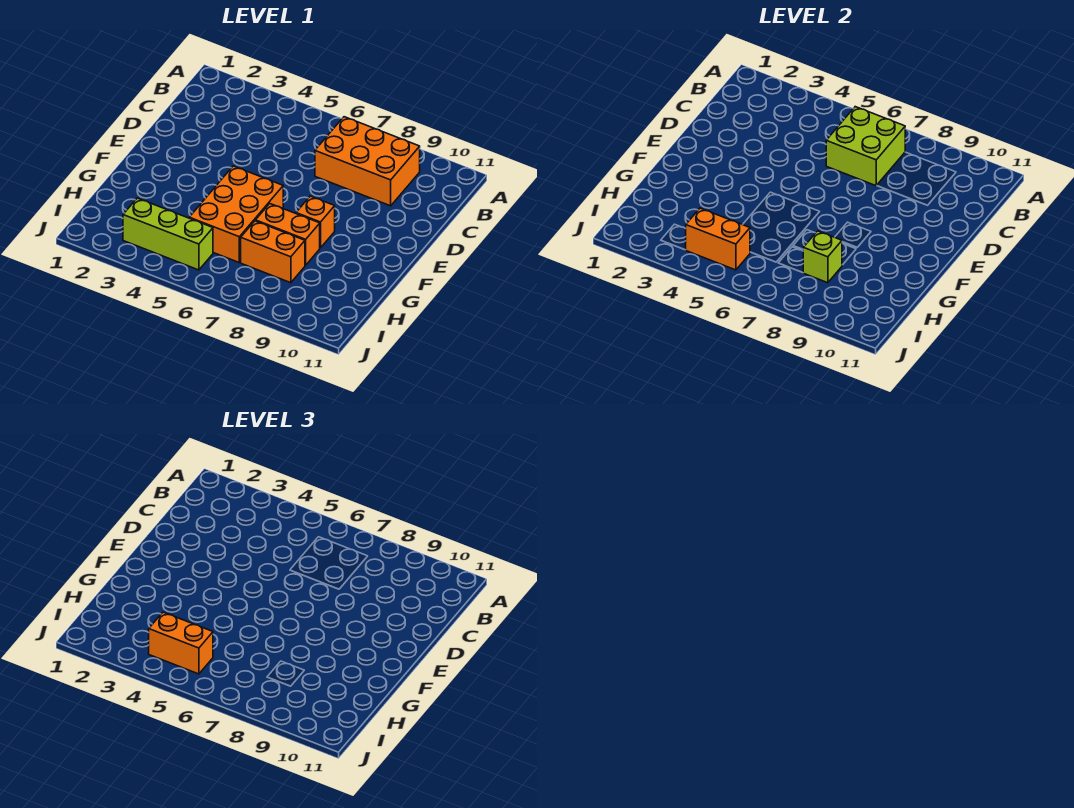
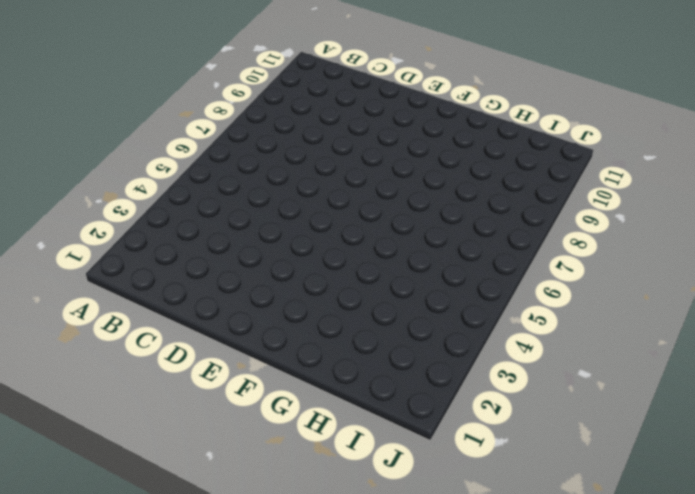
none -> orange brick B7:C9 level 1
none -> orange brick F5:H6 level 1

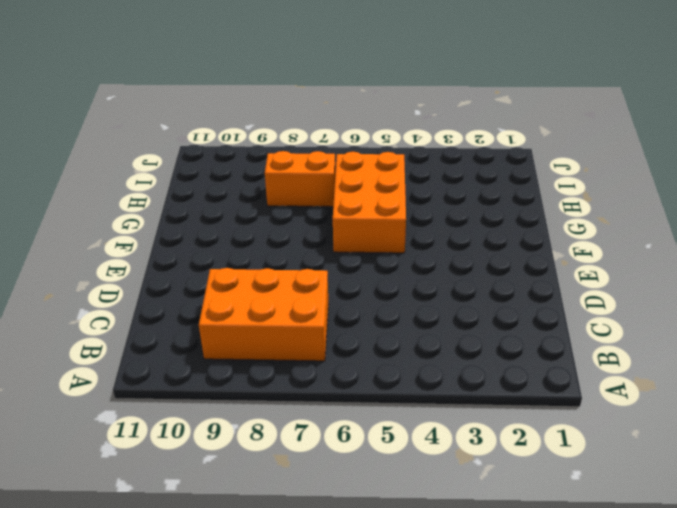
none -> orange brick F8 level 1
none -> orange brick G7:G8 level 1

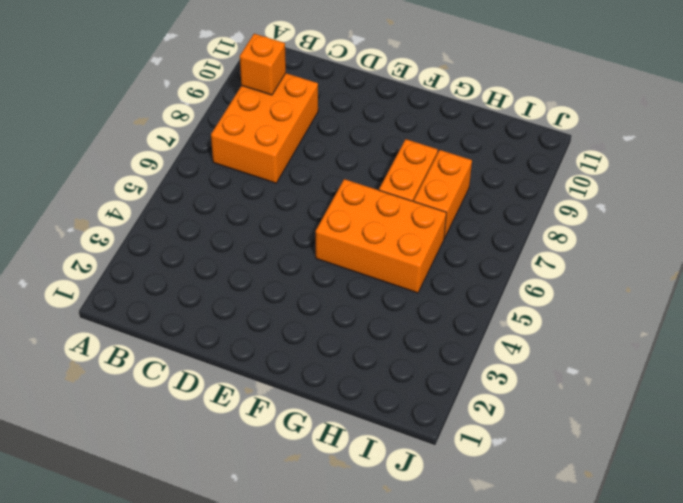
orange brick B9 level 2 -> orange brick F8 level 1
none -> lime brick I3:I5 level 1
none -> lime brick B6:C7 level 2

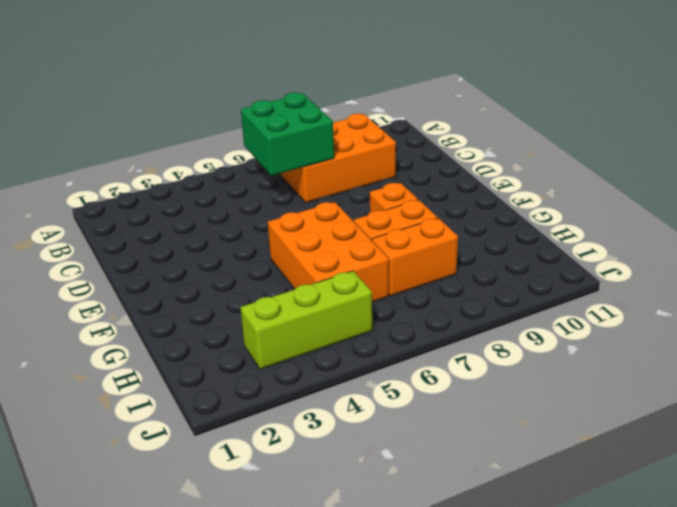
green brick B6:C7 level 2 -> lime brick B6:C7 level 2
none -> lime brick H8 level 2
none -> orange brick I4:I5 level 2

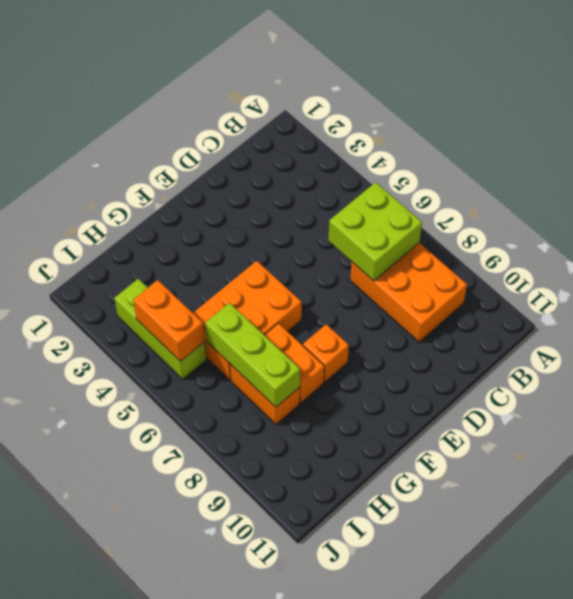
lime brick H6:H8 level 2 -> lime brick H8 level 2
none -> orange brick I4:I5 level 3

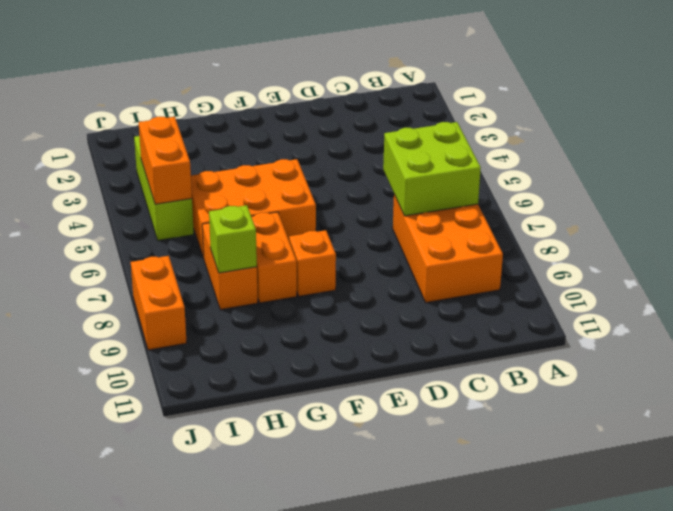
orange brick J8:J9 level 1 -> orange brick I4:I5 level 3

